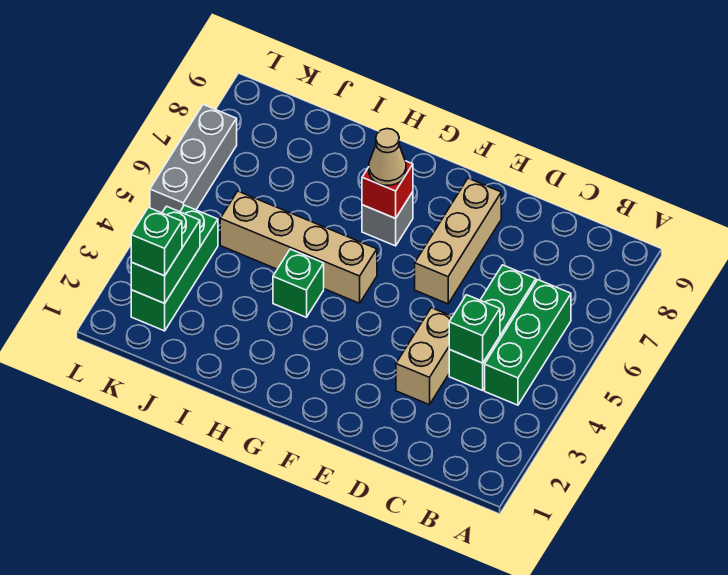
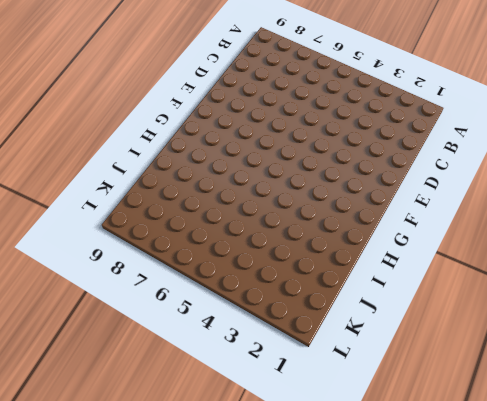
none -> green brick B4:B6 level 1
none -> green brick C4:C6 level 1
none -> tan brick D3:D4 level 1

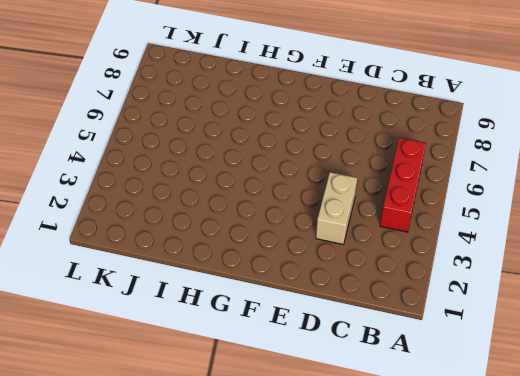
red brick B4:B6 level 1 -> green brick B4:B6 level 1
none -> green brick C4:C6 level 1
none -> tan brick E6:E8 level 1
none -> tan brick G5:J5 level 1

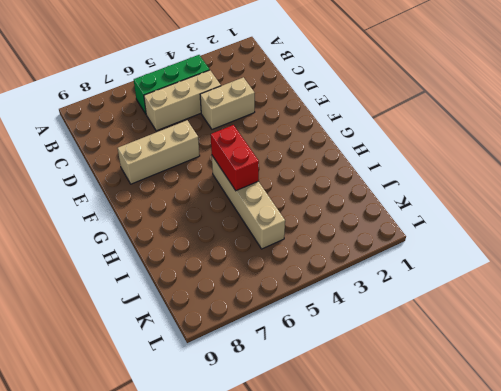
tan brick C4:C6 level 1 -> green brick C4:C6 level 1
red brick G5:H5 level 2 -> none
none -> grey brick G7 level 1
none -> green brick H4 level 1
none -> green brick K2:K4 level 1

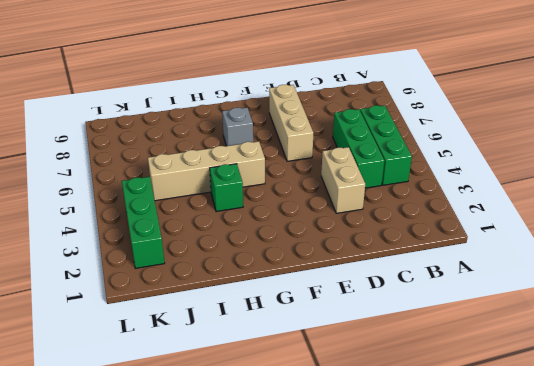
none -> grey brick L5:L7 level 1
none -> green brick C4 level 2
none -> red brick G7 level 2

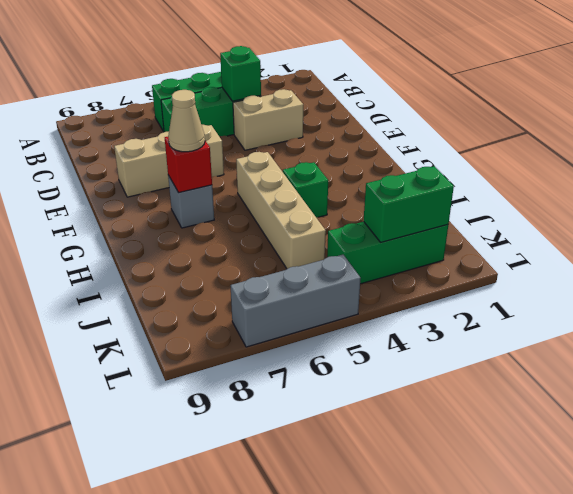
none -> green brick K2 level 3

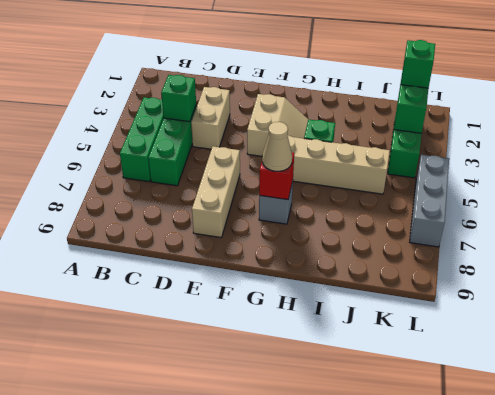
tan slope F3:G4 level 1 top F -> none

